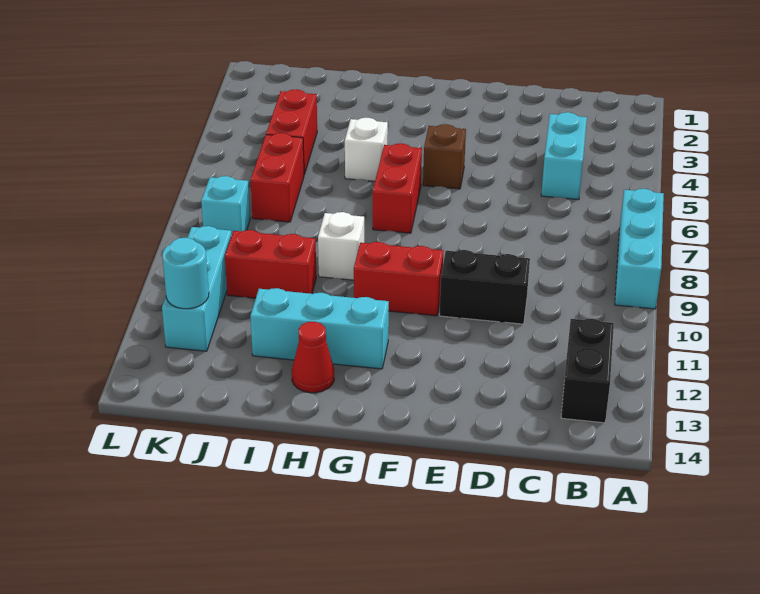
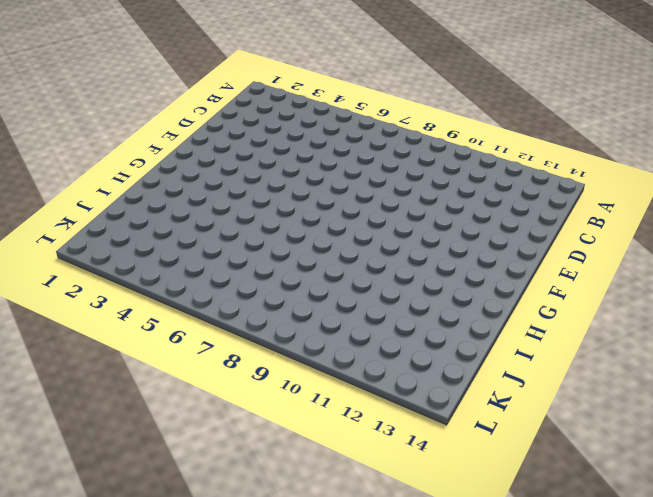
none -> cyan brick A7:A9 level 1
none -> black brick B12:B13 level 1
none -> cyan brick C4:C5 level 1

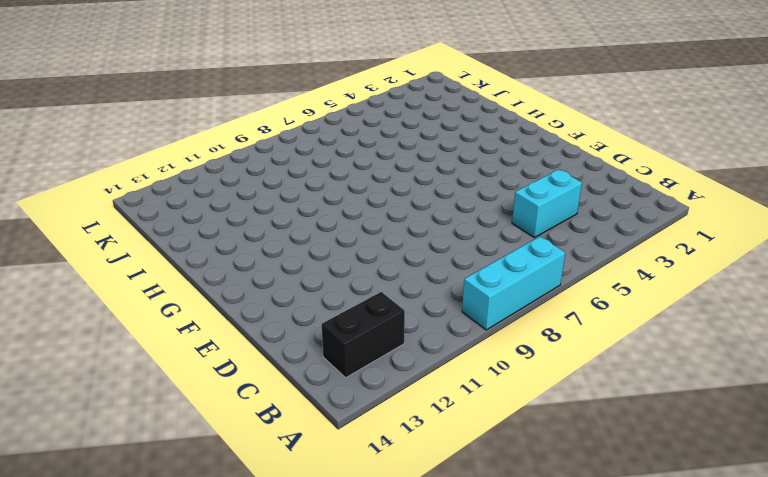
none -> black brick D10:E10 level 1
none -> brown brick F5 level 1
none -> red brick F10:G10 level 1

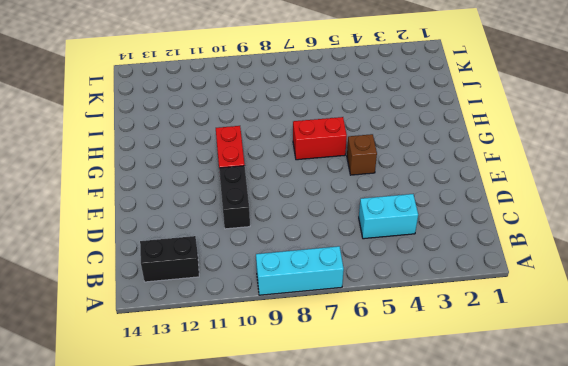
none -> cyan brick G12:I12 level 1
none -> white brick H5 level 1
none -> white brick H9 level 1

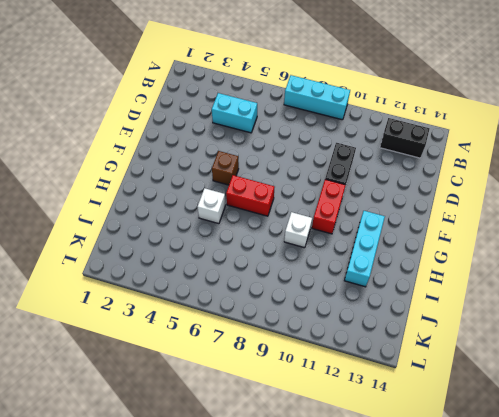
none -> red cone H13 level 1
none -> red brick I10:J10 level 1
none -> red brick J4:J5 level 1

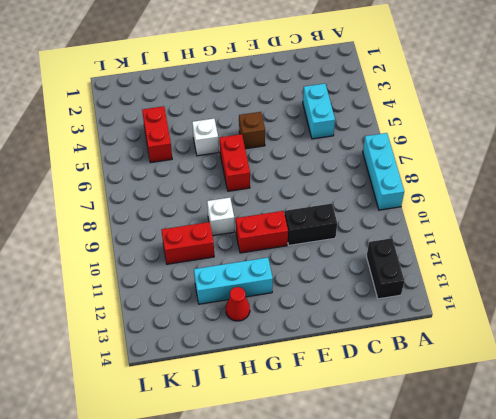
none -> red brick J6:J7 level 1
none -> cyan brick K8 level 1
none -> cyan brick K10:K12 level 1

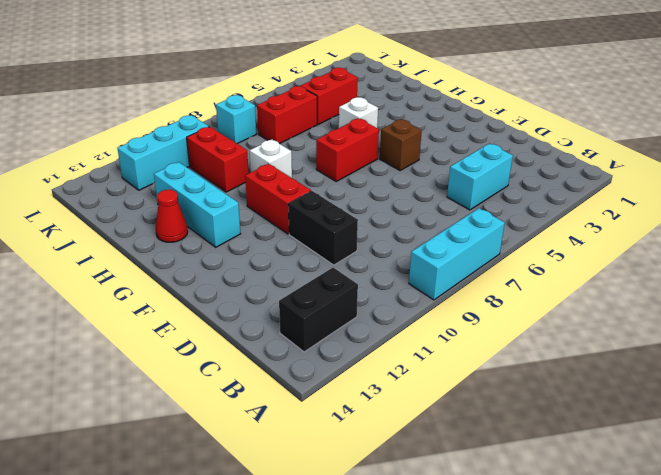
none -> cyan round brick K12 level 2

